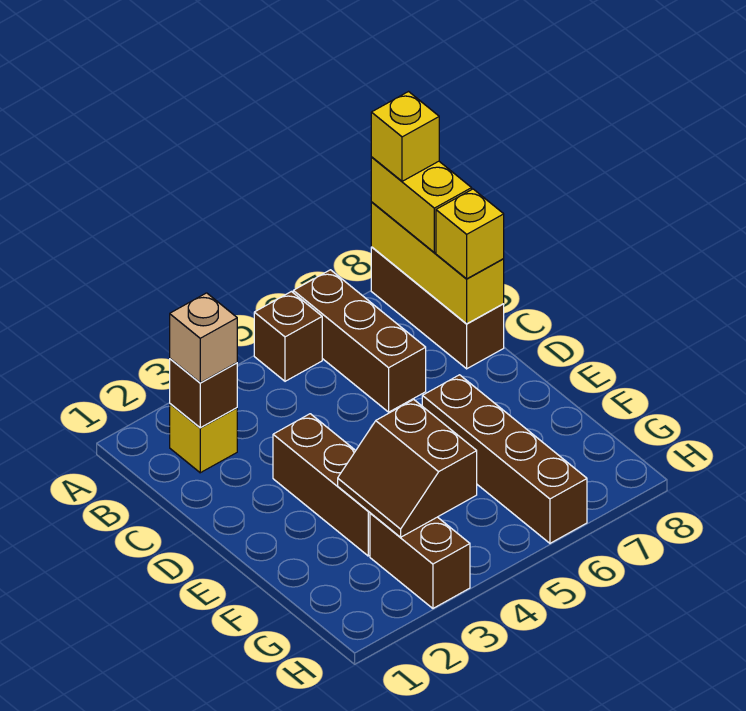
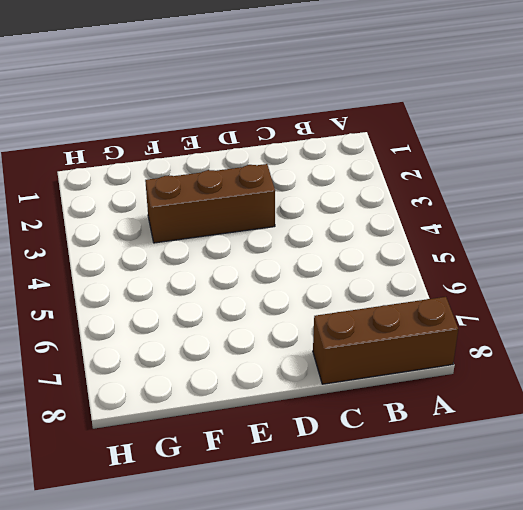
none -> brown brick A5 level 1
none -> brown brick A6:C6 level 1
none -> yellow brick B2 level 1

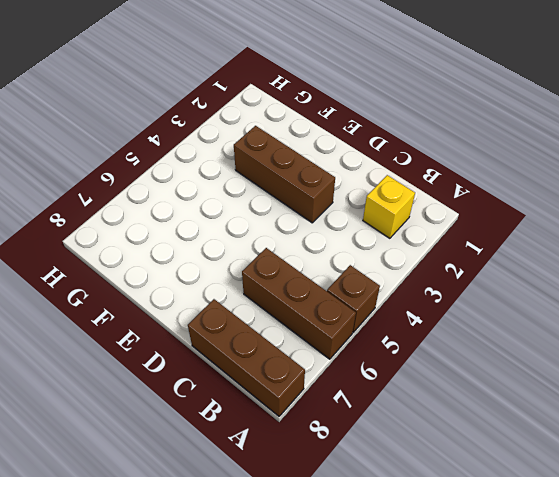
none -> brown brick E6:H6 level 1
none -> brown brick G3:H3 level 1
none -> yellow brick A8:C8 level 2

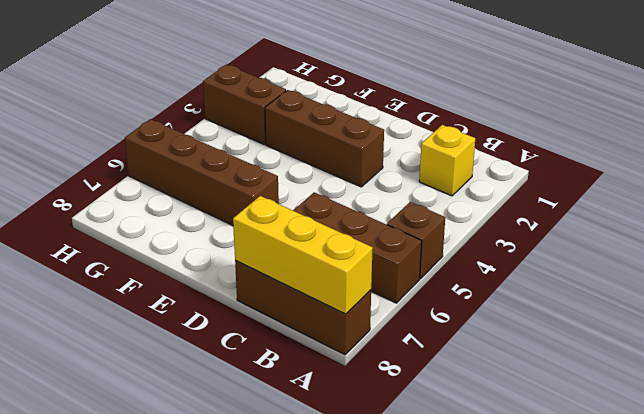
none -> brown brick B2 level 2
none -> brown slope F3:G4 level 2 top 4
none -> yellow brick A8:B8 level 3

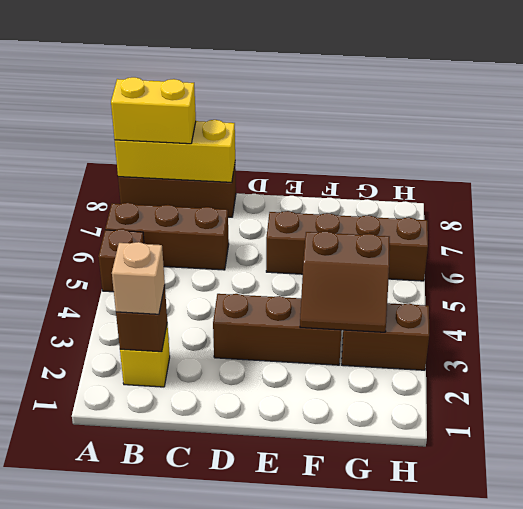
none -> yellow brick C8 level 3
none -> yellow brick A8 level 4

